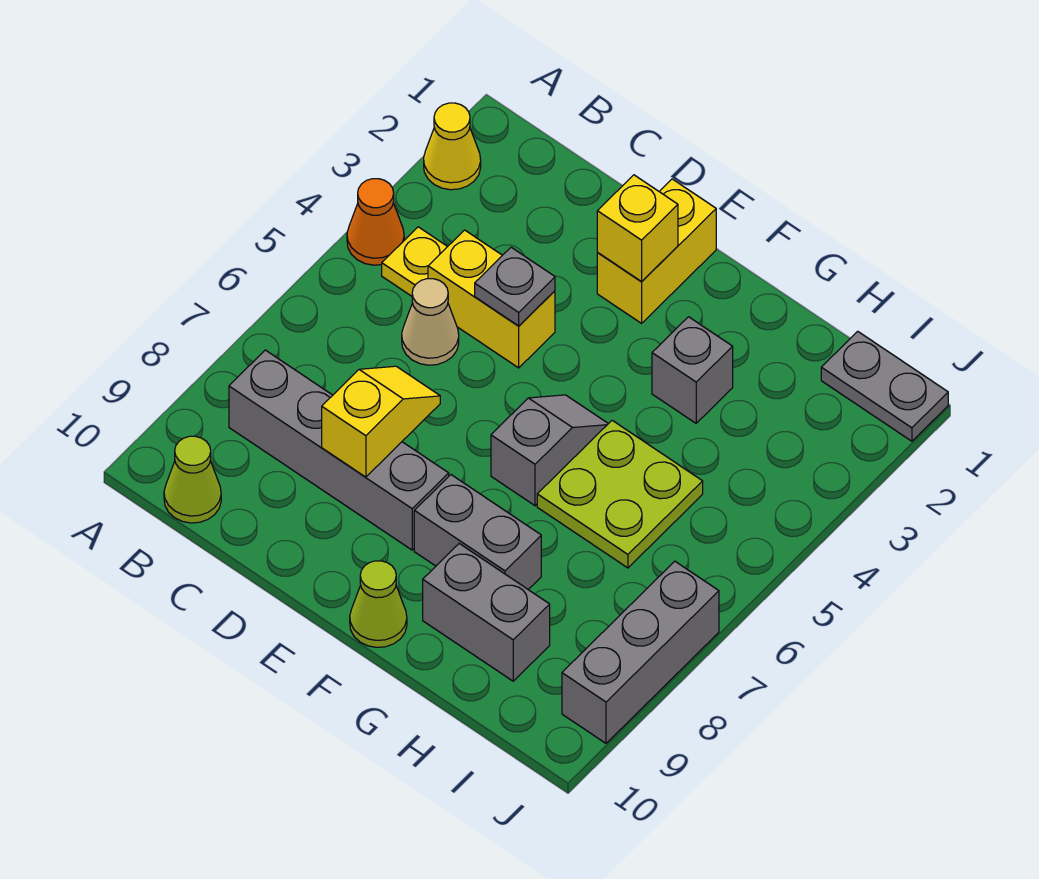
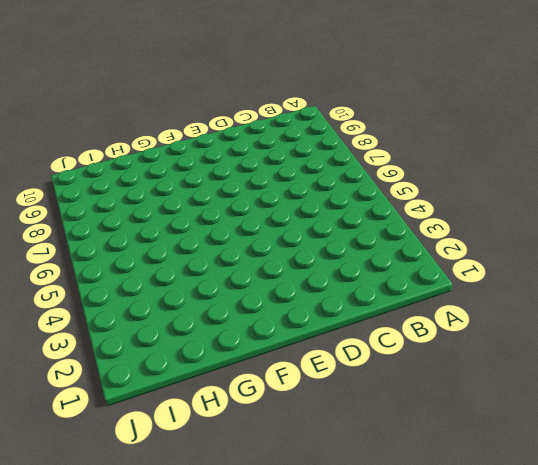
none -> yellow cone A2 level 1
none -> orange cone A4 level 1
none -> yellow plate B4 level 1

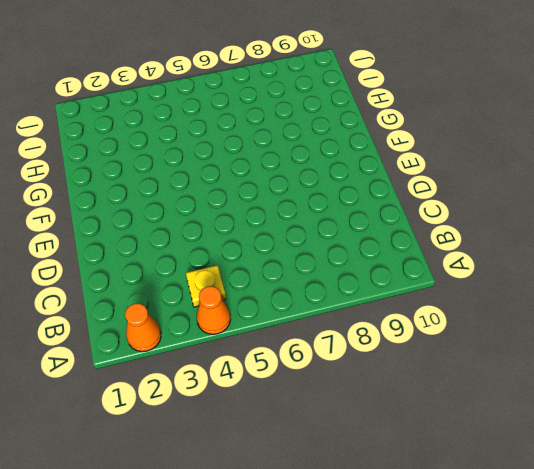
orange cone A2 level 1 -> yellow cone A2 level 1
none -> grey brick B8:E8 level 1
none -> lime cone B10 level 1
none -> yellow brick C4:D4 level 1

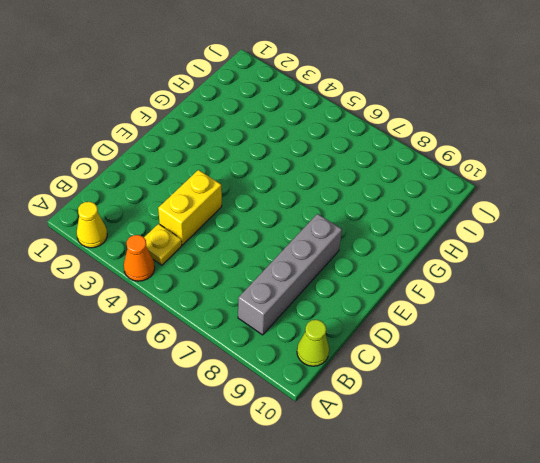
none -> tan cone C5 level 1
none -> yellow brick E1:E2 level 1
none -> grey slope F5:F6 level 1 top 6

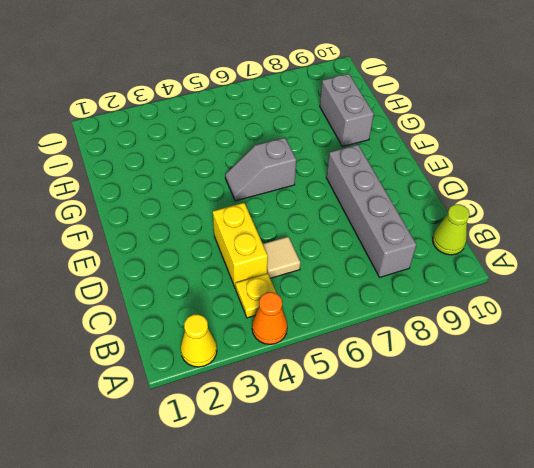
tan tile C5 level 1 -> tan cone C5 level 1
none -> yellow brick E1:E2 level 1
none -> grey brick F8:G8 level 1
none -> lime cone F10 level 1

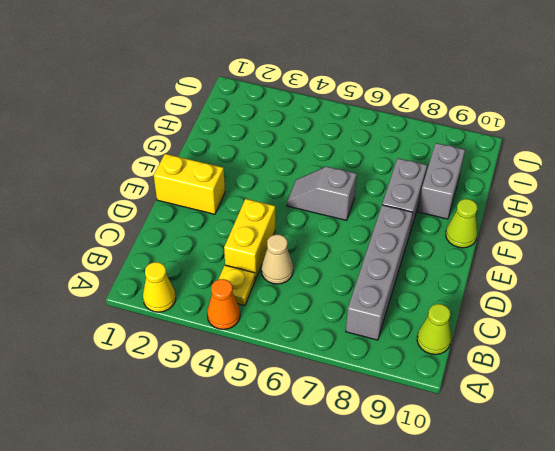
none -> grey brick G3 level 1
none -> lime plate G5:H6 level 1
none -> grey plate I1:J1 level 1

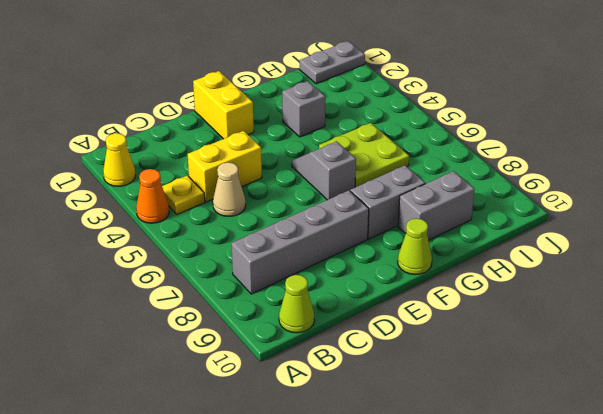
none -> grey brick J7:J9 level 1
none -> grey plate D4 level 2
none -> yellow slope D7:D8 level 2 top 8

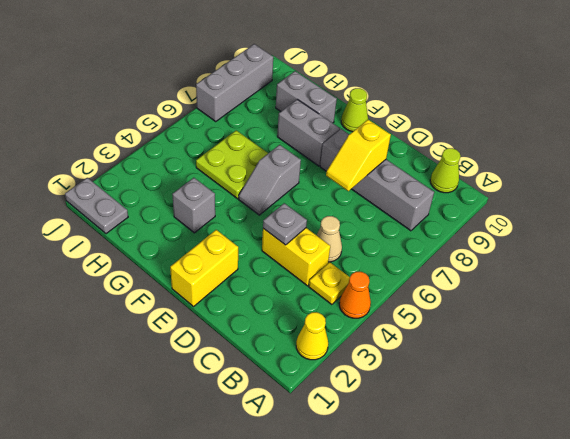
none -> yellow brick E2 level 2

